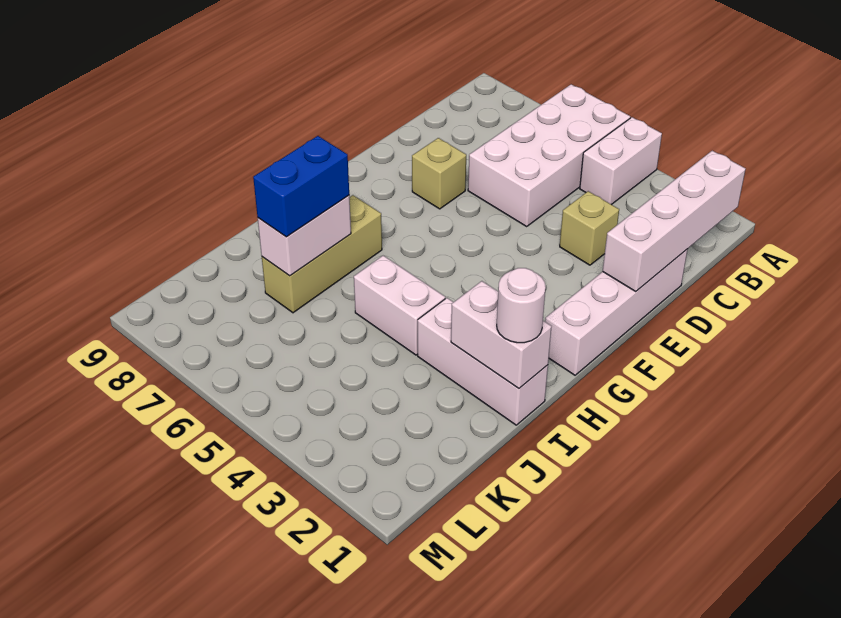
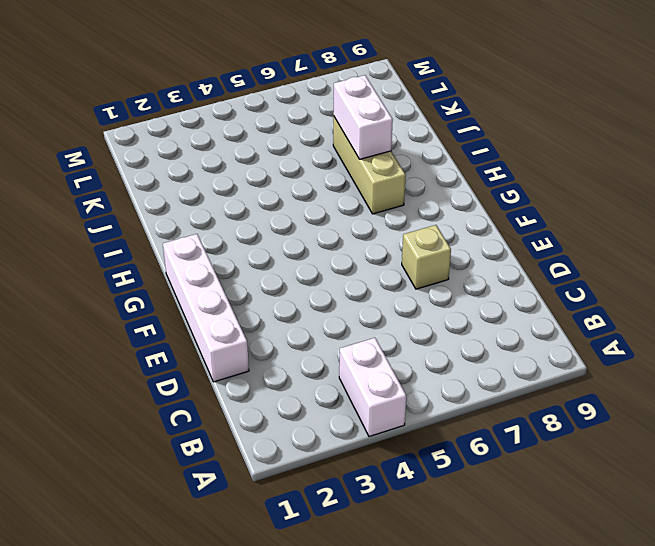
none -> white brick A5:D6 level 1
none -> tan brick D3 level 1
none -> white brick I1:I3 level 1

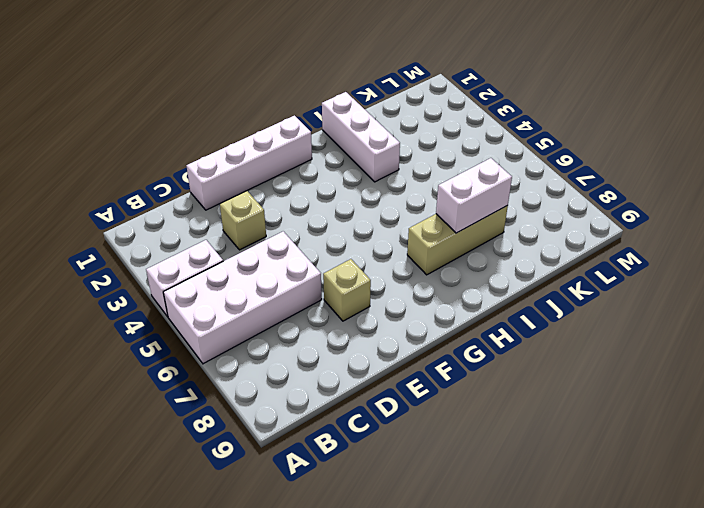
none -> white brick I4:I5 level 1
none -> white brick B1:E1 level 2
none -> white brick I1:I2 level 2

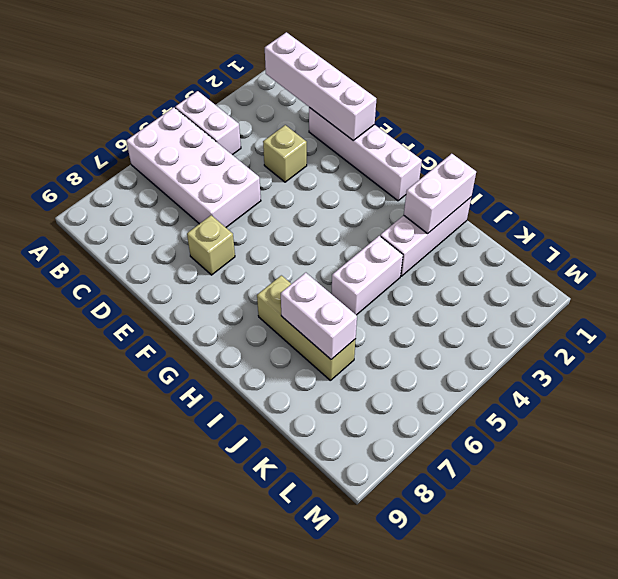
none -> white round brick I1 level 3
none -> blue brick I7:J7 level 3

